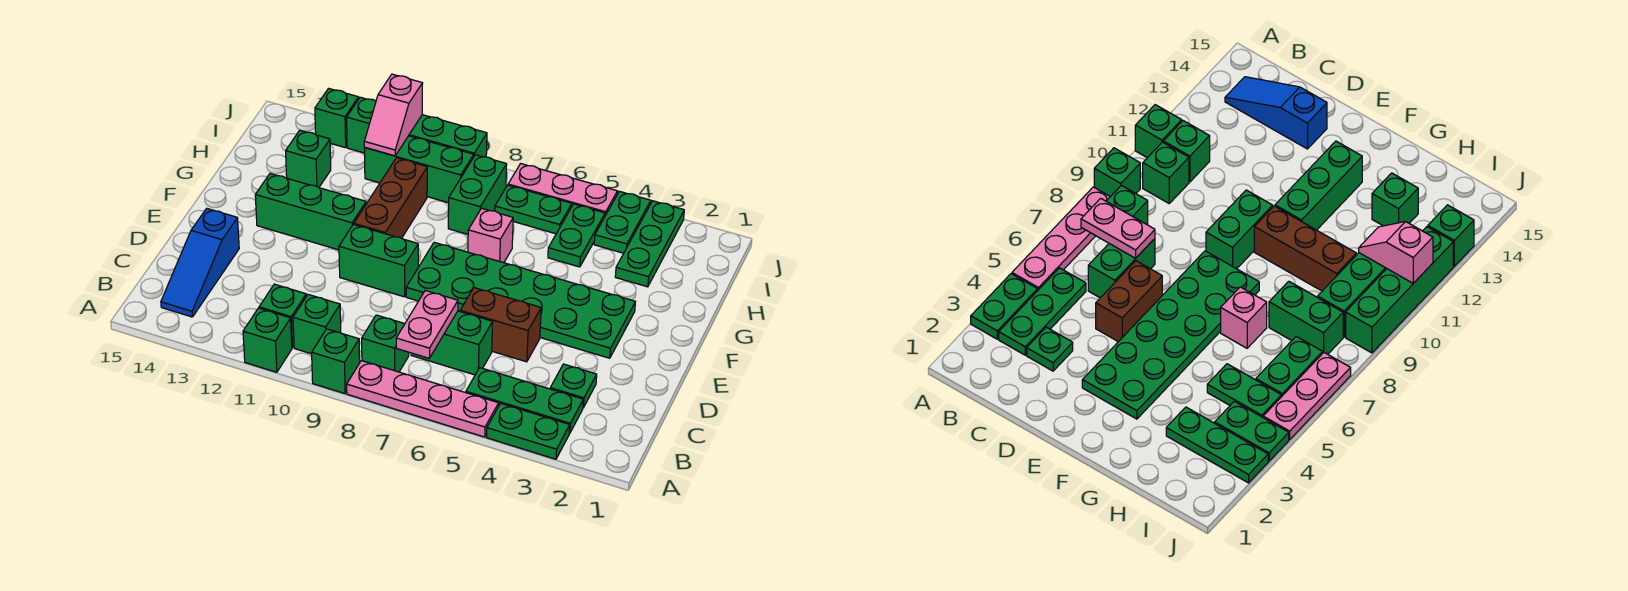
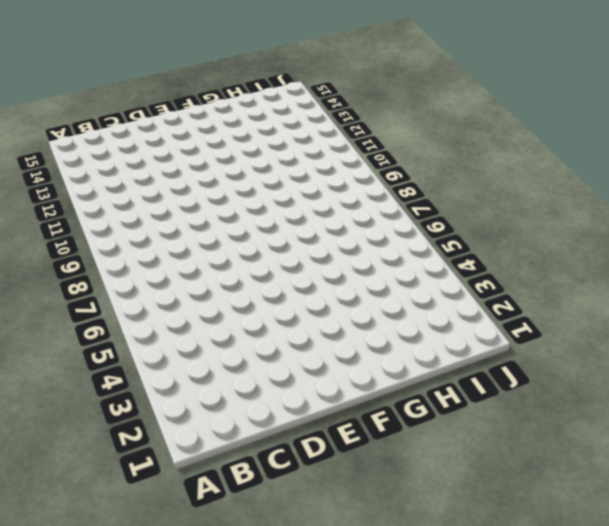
none -> green plate A3:A4 level 1
none -> pink plate A5:A8 level 1
none -> green brick A9 level 1

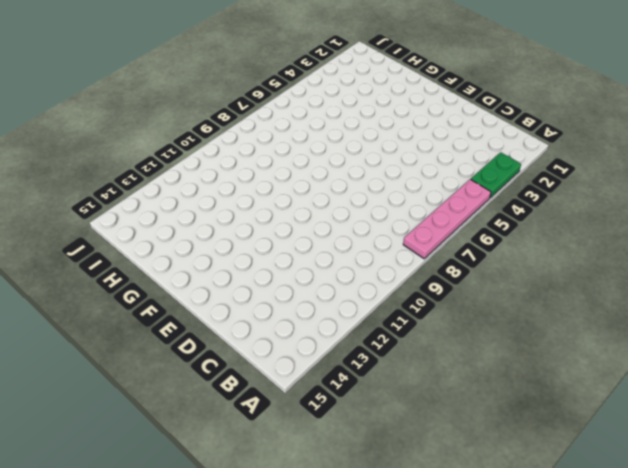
none -> green brick A9 level 1
none -> green brick A11 level 1
none -> green plate B3:B5 level 1

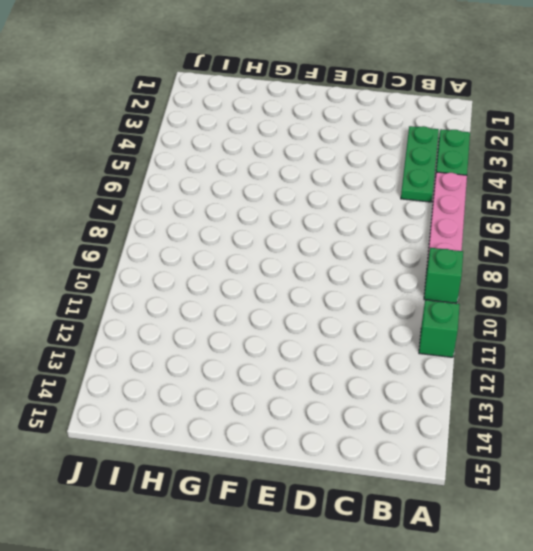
none -> green brick B8 level 1
none -> green brick B10 level 1
none -> green brick B11 level 1

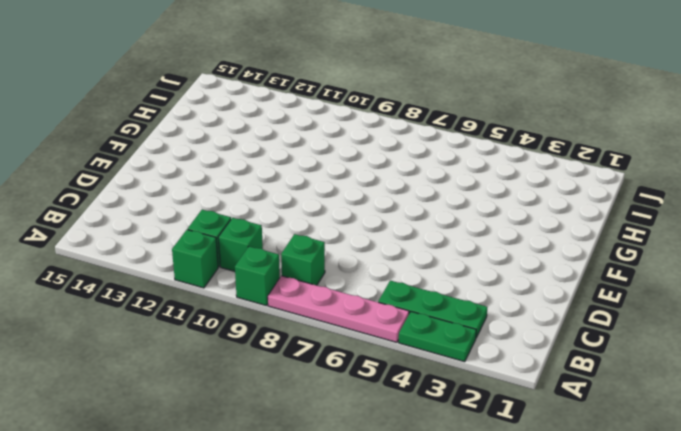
none -> blue slope B14:D14 level 1 top D
none -> green plate C3 level 1
none -> green brick C6:C7 level 1

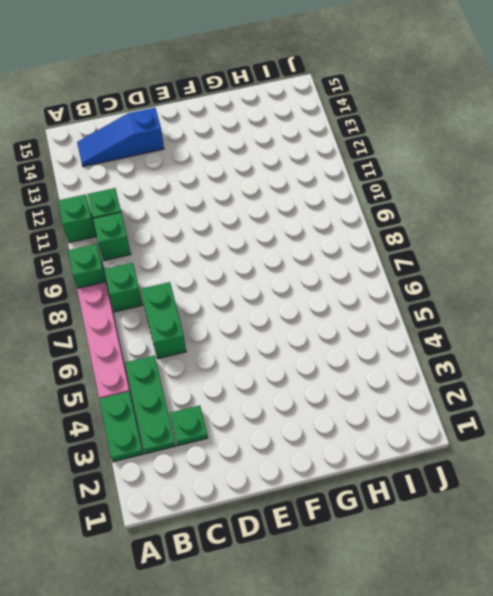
none -> brown brick D5:D6 level 1
none -> green plate E3:F8 level 1
none -> green brick E9:E10 level 1

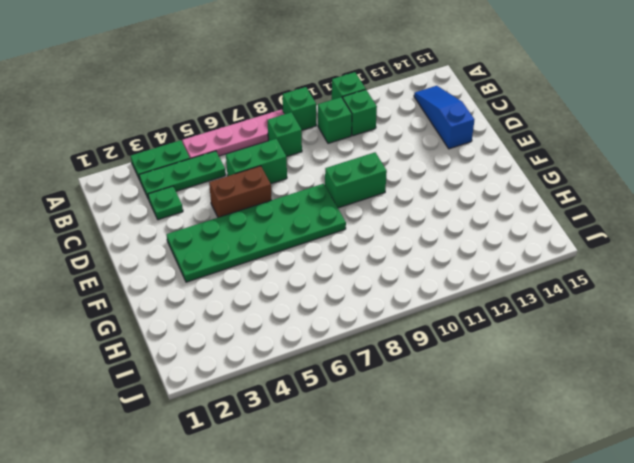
none -> brown brick F10:H10 level 1
none -> green brick F11:F13 level 1
none -> pink brick G7 level 1

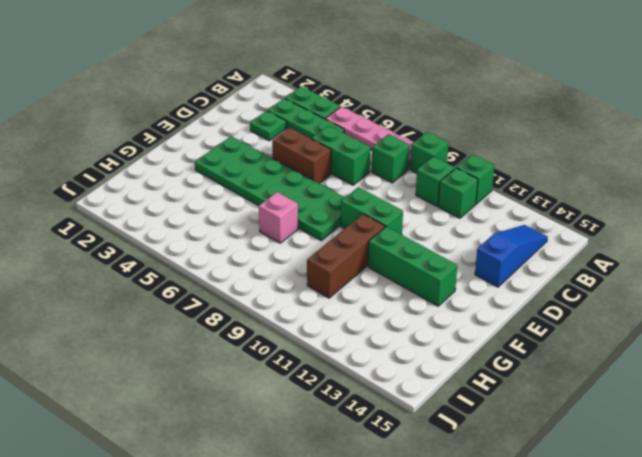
none -> green plate H3:J3 level 1
none -> green plate H5:I5 level 1
none -> green brick H8:I8 level 1

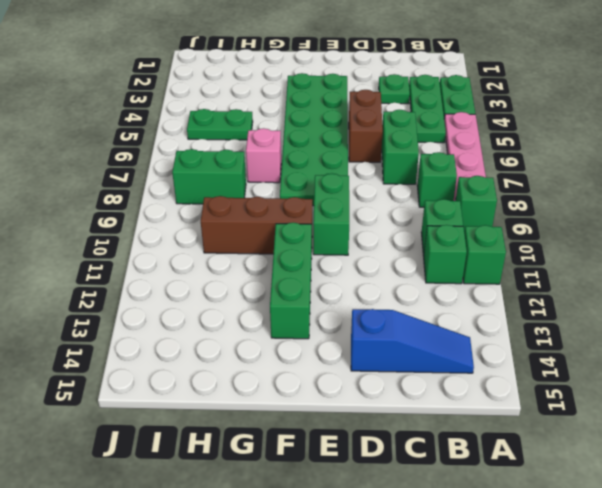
none -> green plate H3:J3 level 1
none -> green brick H13 level 1
none -> green plate I4:J4 level 1

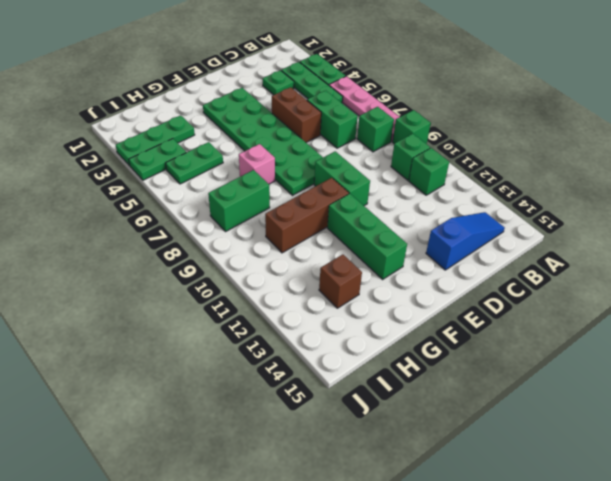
brown brick H13 level 1 -> green brick H13 level 1
none -> green brick A11 level 1
none -> green plate I6:I7 level 1
none -> green brick I9:I11 level 1

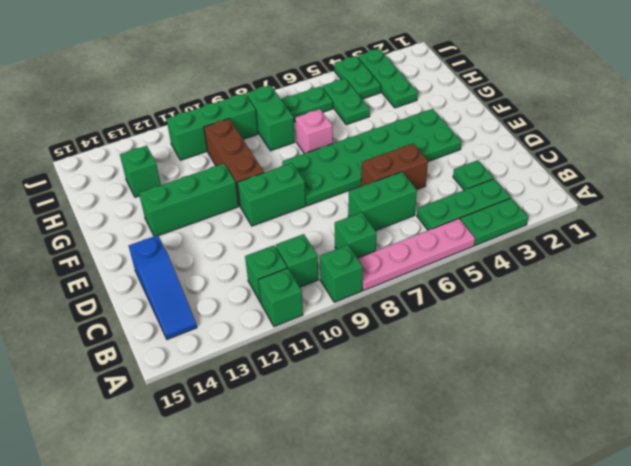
none -> pink plate J5:J7 level 1
none -> green brick J9:J12 level 1
none -> green brick J13 level 1

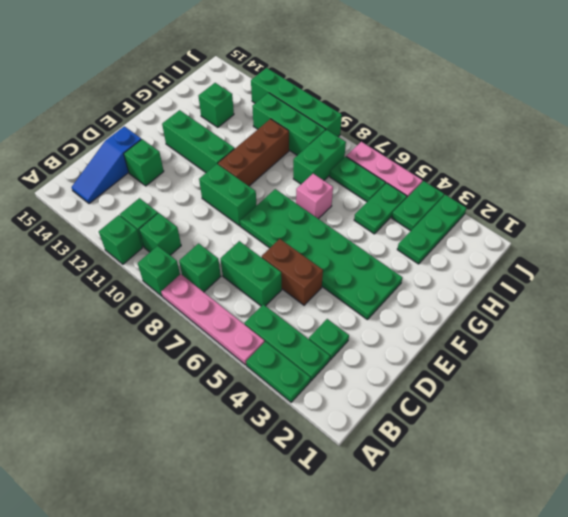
green brick D13 level 1 -> green brick J13 level 1
none -> pink plate B7:C7 level 2
none -> pink slope I11:J11 level 2 top J

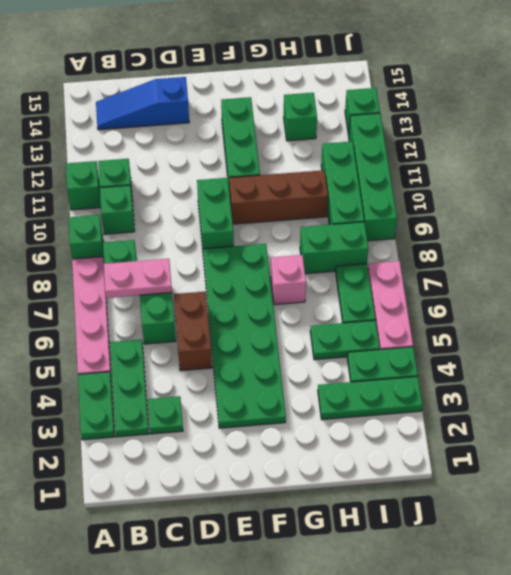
none -> pink slope I11:J11 level 2 top J

